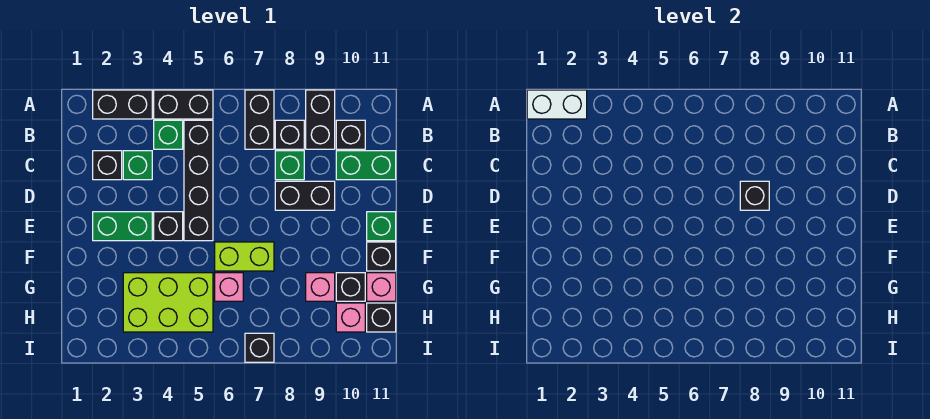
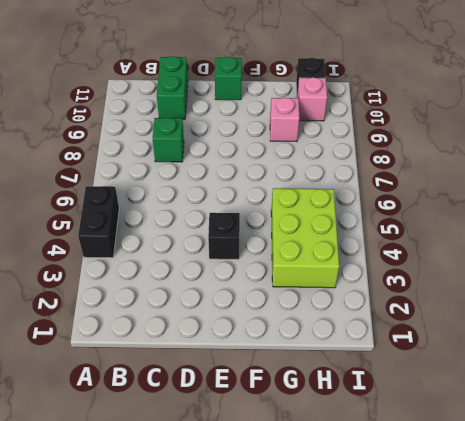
none -> black brick A2:A3 level 1
none -> black brick A7:B7 level 1
none -> black brick A9:B9 level 1

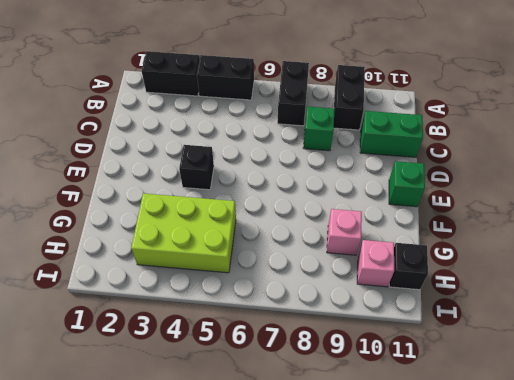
none -> green brick B4 level 1
none -> black brick B5:E5 level 1
none -> black brick B8 level 1

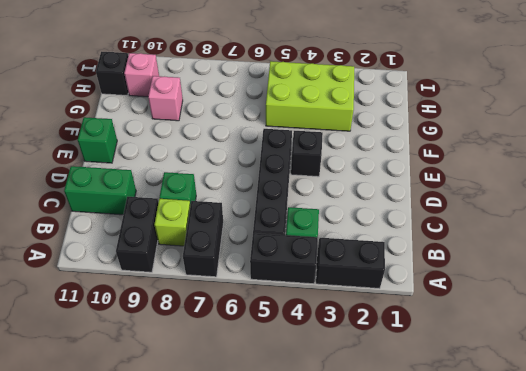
lime brick B8 level 1 -> black brick B8 level 1
none -> black brick B10 level 1
none -> black brick C2 level 1
none -> green brick C3 level 1

